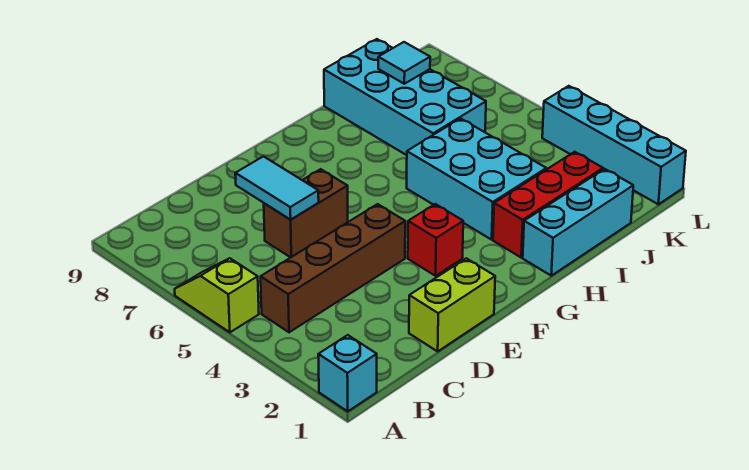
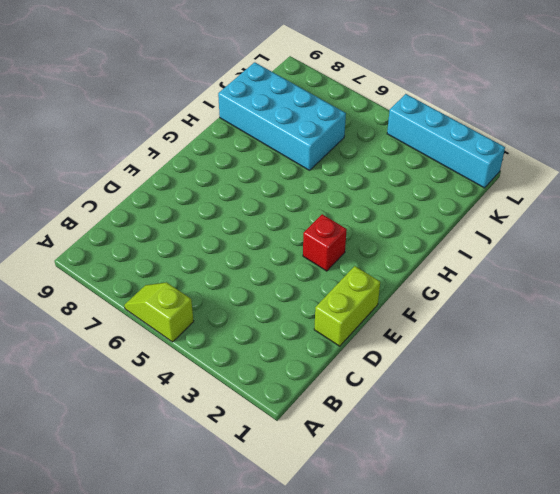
none -> cyan brick A1 level 1
none -> brown brick B4:E4 level 1
none -> brown brick D6:E6 level 1

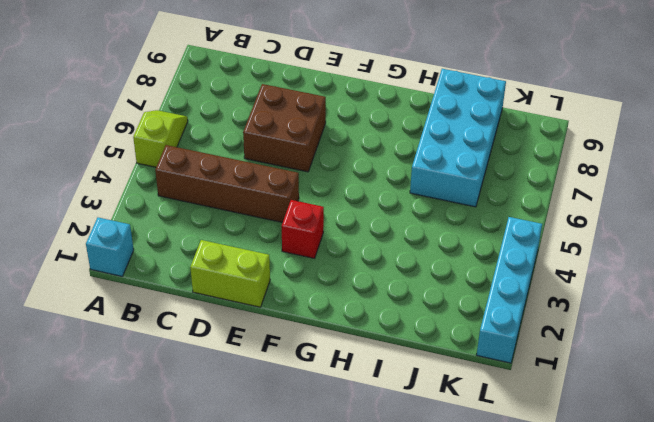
brown brick D6:E7 level 1 -> brown brick D6:E6 level 1
none -> cyan brick H1:J1 level 1
none -> red brick H2:J2 level 1
none -> cyan brick H3:I5 level 1

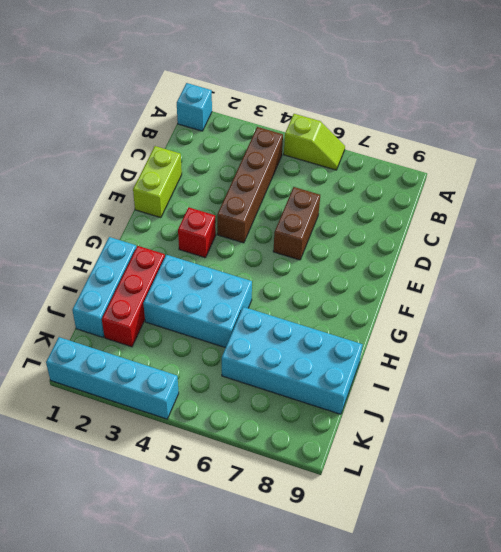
none -> cyan tile D6:D7 level 2
none -> cyan tile J8 level 2

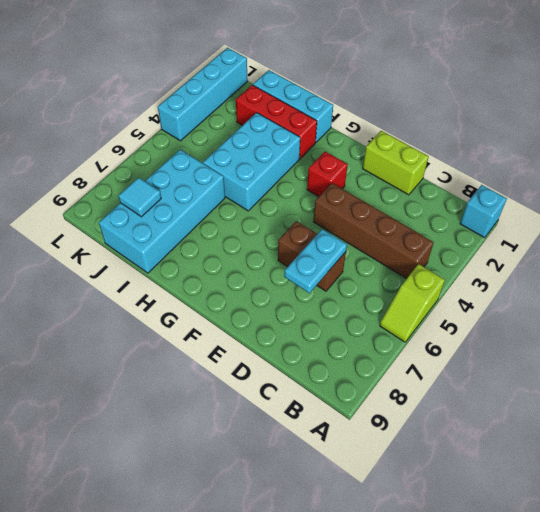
cyan plate D6:D7 level 2 -> cyan tile D6:D7 level 2

